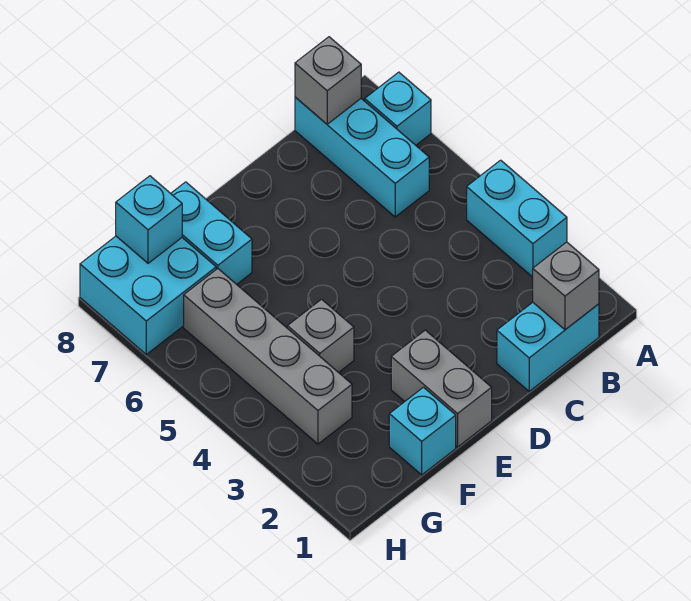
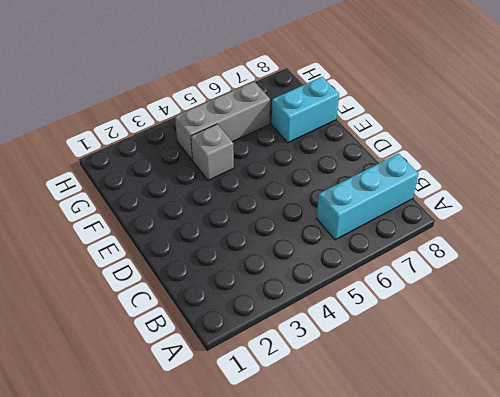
grey brick G4:G6 level 1 -> grey brick G3:G6 level 1
none -> cyan brick A3:A4 level 1
none -> cyan brick A7 level 1
none -> cyan brick B1:C1 level 1

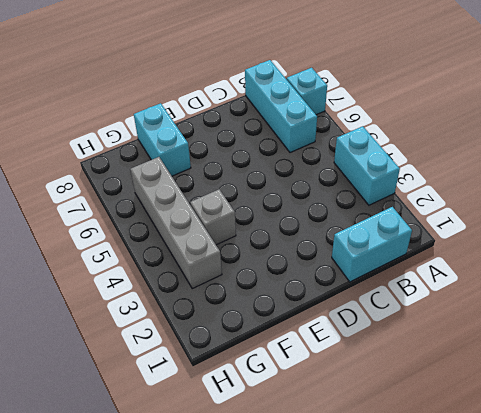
none -> grey brick E1:E2 level 1
none -> cyan brick F1 level 1
none -> cyan brick G7:H8 level 1

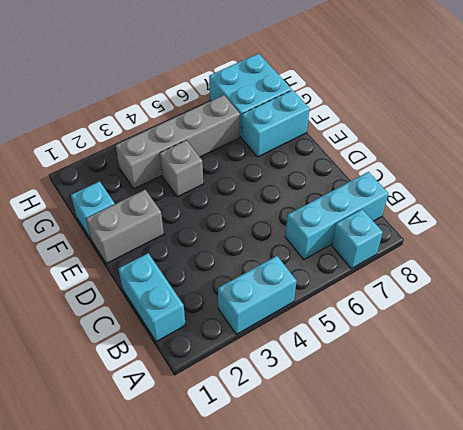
none -> grey brick B1 level 2
none -> grey brick B8 level 2
none -> cyan brick G8 level 2

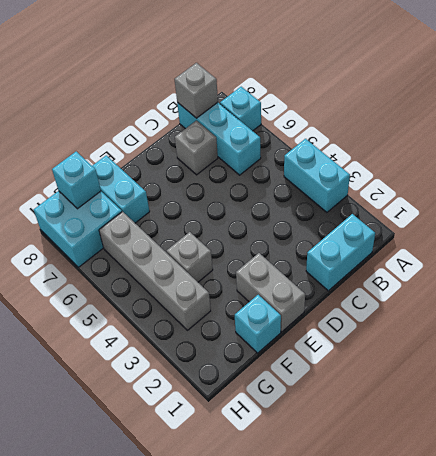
grey brick C7 level 1 -> grey brick B1 level 2

